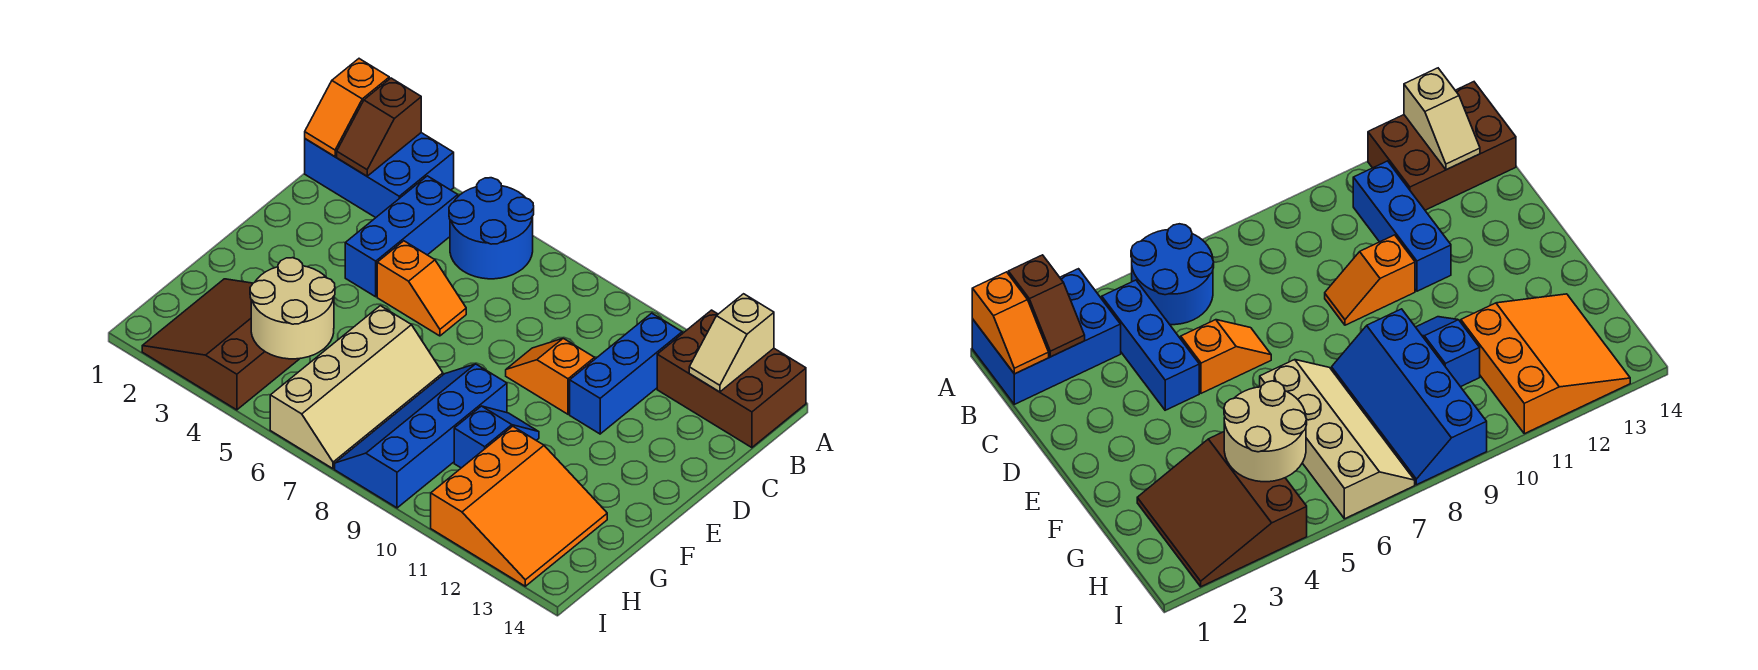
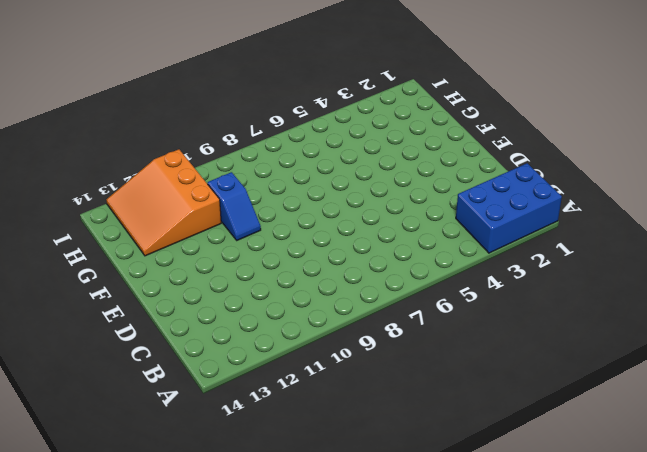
none -> blue round brick A5:B6 level 1
none -> brown brick A12:B14 level 1
none -> blue brick B4:D4 level 1

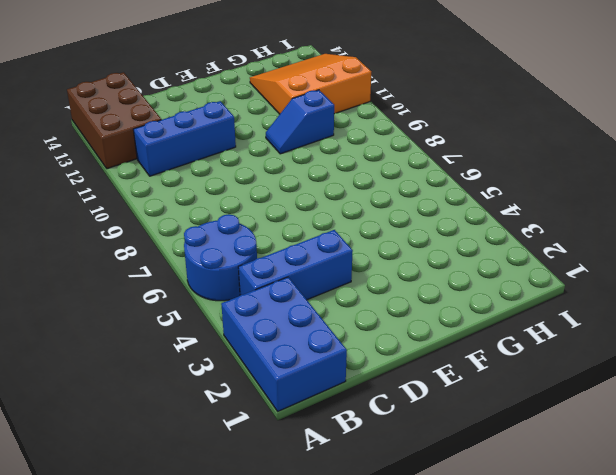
none -> orange slope D5:D6 level 1 top 5
none -> orange slope D9:D10 level 1 top 10
none -> tan slope F6:I7 level 1 top 6

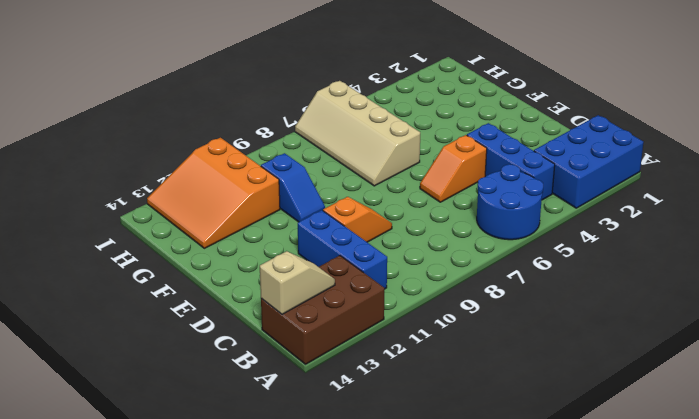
tan slope B13:B14 level 2 top 14 -> tan slope A13:B13 level 2 top A
none -> blue slope F8:I9 level 1 top 9
none -> brown slope G2:I4 level 1 top 4
none -> orange slope A1:B1 level 2 top A

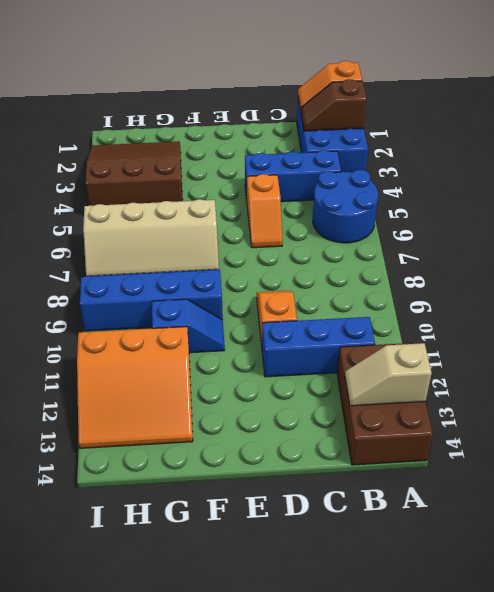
none -> tan round brick G4:H5 level 2

